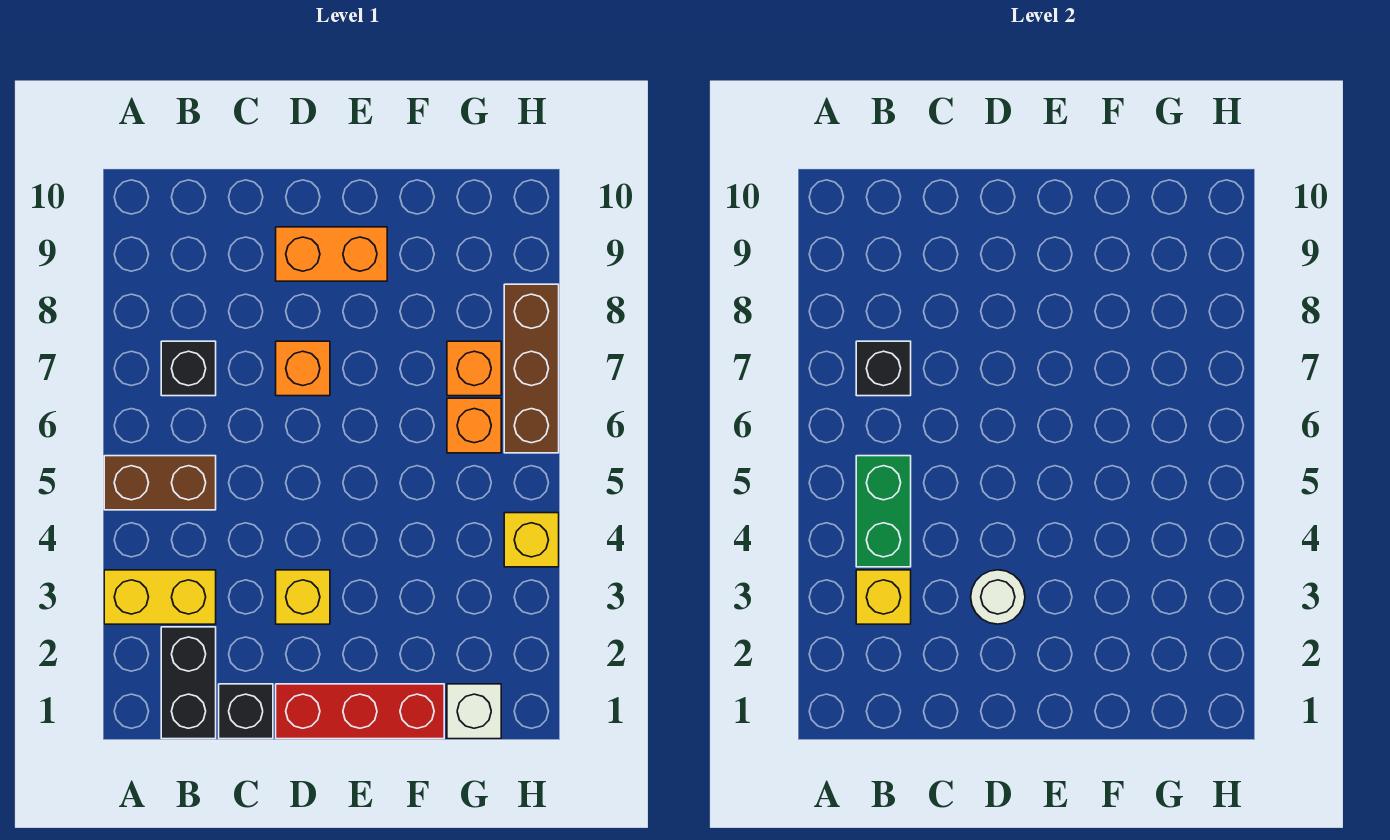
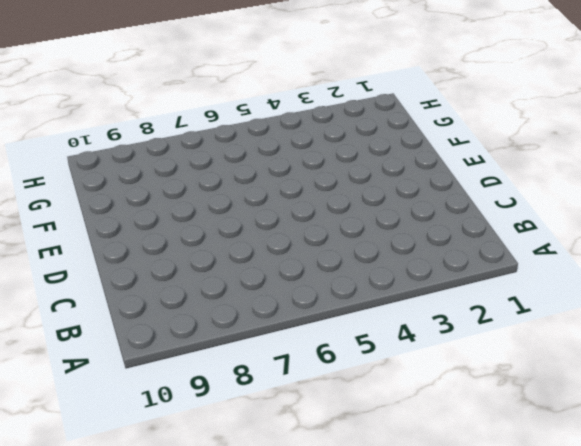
none -> yellow brick A3:B3 level 1
none -> brown brick A5:B5 level 1
none -> black brick B1:B2 level 1

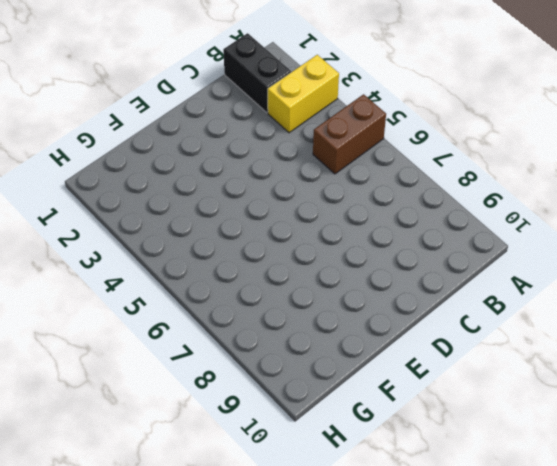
none -> black brick B7 level 1
none -> black brick C1 level 1
none -> red brick D1:F1 level 1

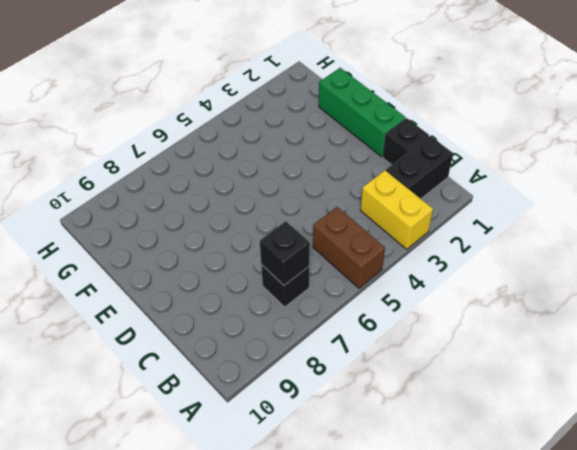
green brick D1:F1 level 1 -> red brick D1:F1 level 1
none -> yellow brick D3 level 1
none -> orange brick D7 level 1
none -> orange brick D9:E9 level 1

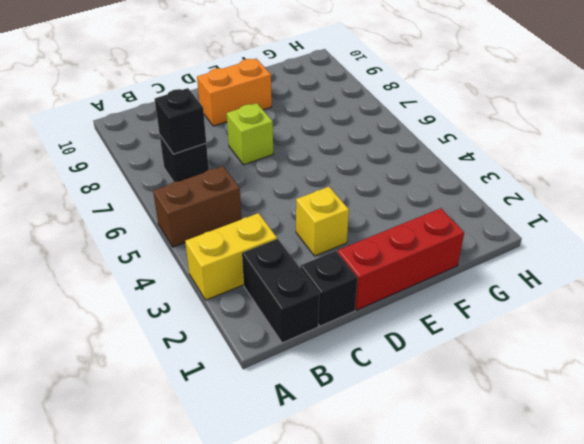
lime brick D7 level 1 -> orange brick D7 level 1
none -> white brick G1 level 1
none -> orange brick G6 level 1
none -> orange brick G7 level 1

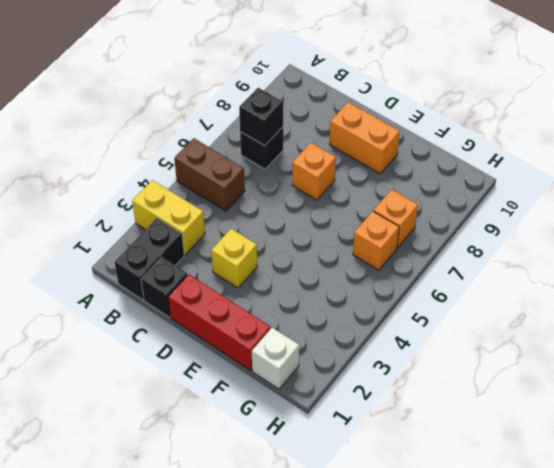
none -> yellow brick H4 level 1
none -> brown brick H6:H8 level 1
none -> yellow brick B3 level 2

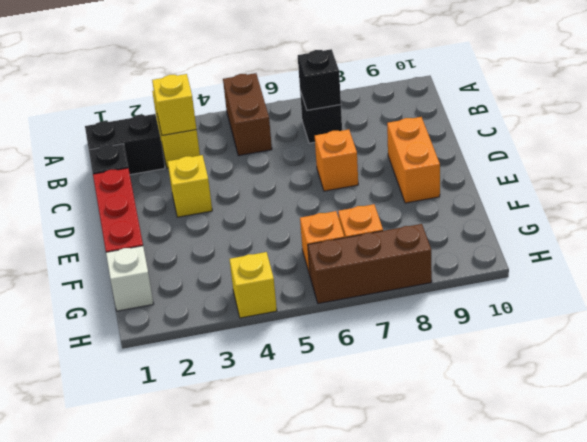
none -> green brick B4:B5 level 2
none -> white round brick D3 level 2

